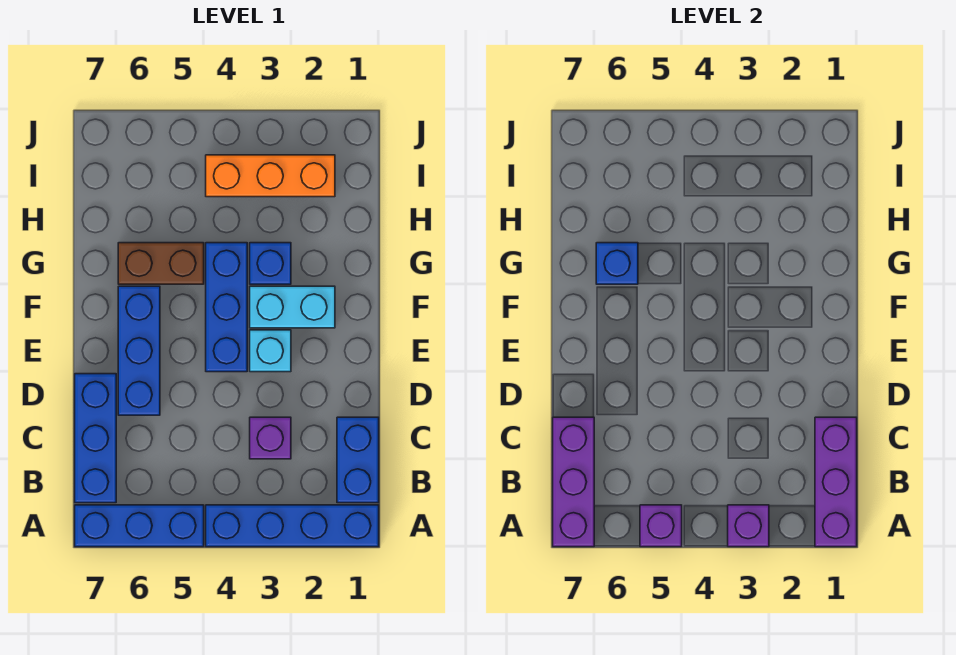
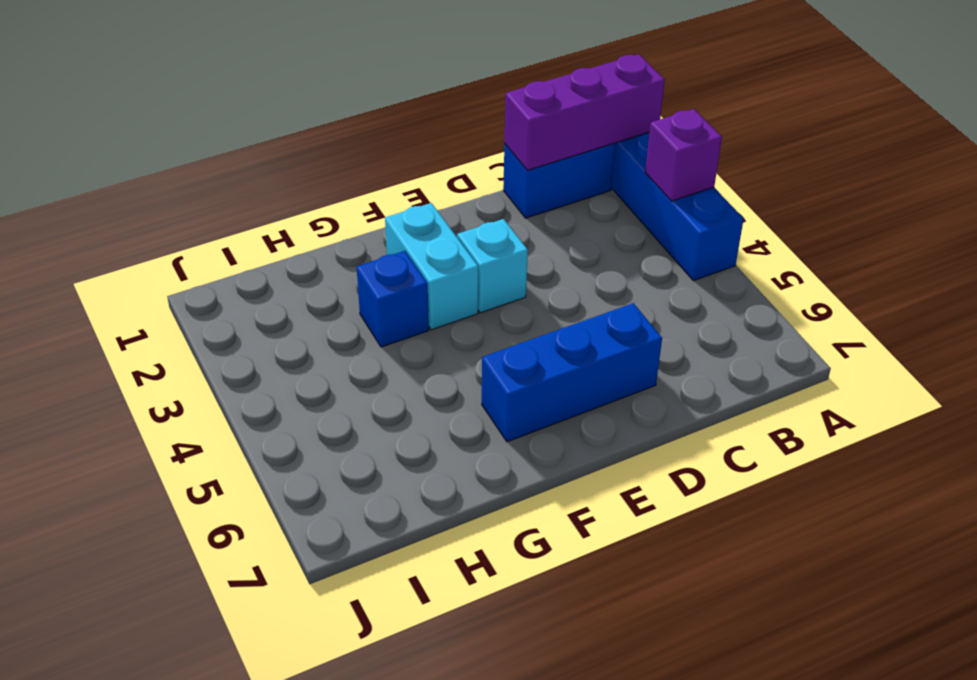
none -> blue brick A5:A7 level 1
none -> blue brick B7:D7 level 1
none -> purple brick C3 level 1

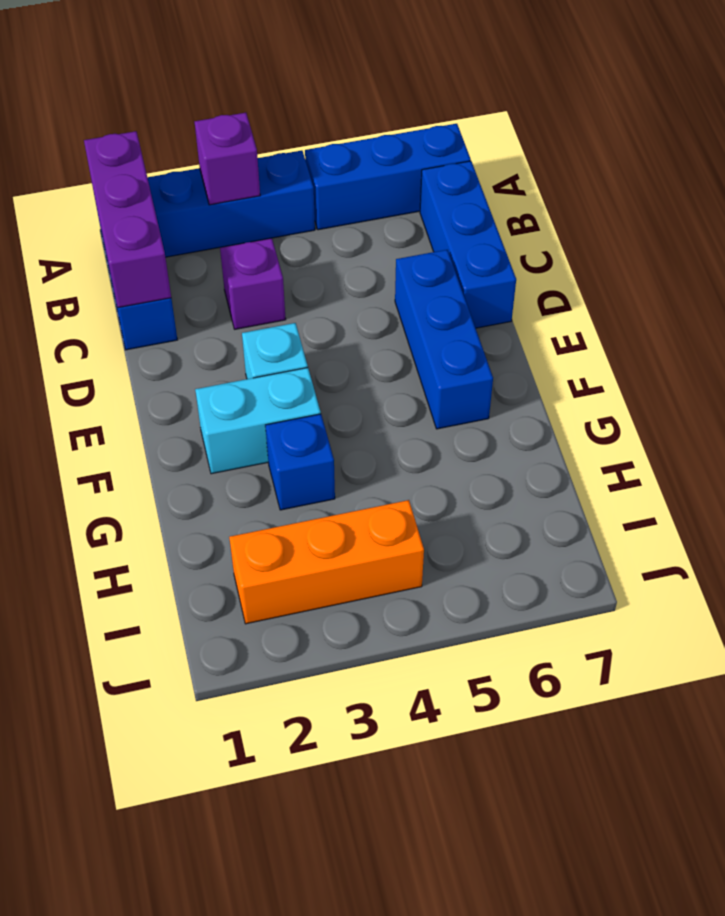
none -> blue brick E4:G4 level 1
none -> brown brick G5:G6 level 1
none -> purple brick A5 level 2

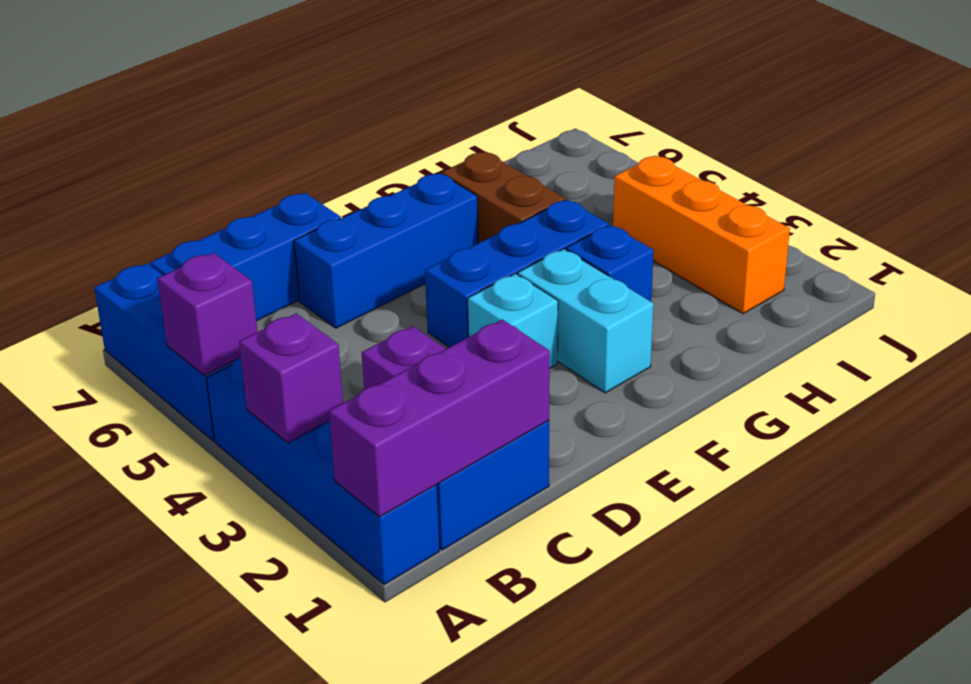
none -> purple brick A7:C7 level 2
none -> blue brick G6 level 2

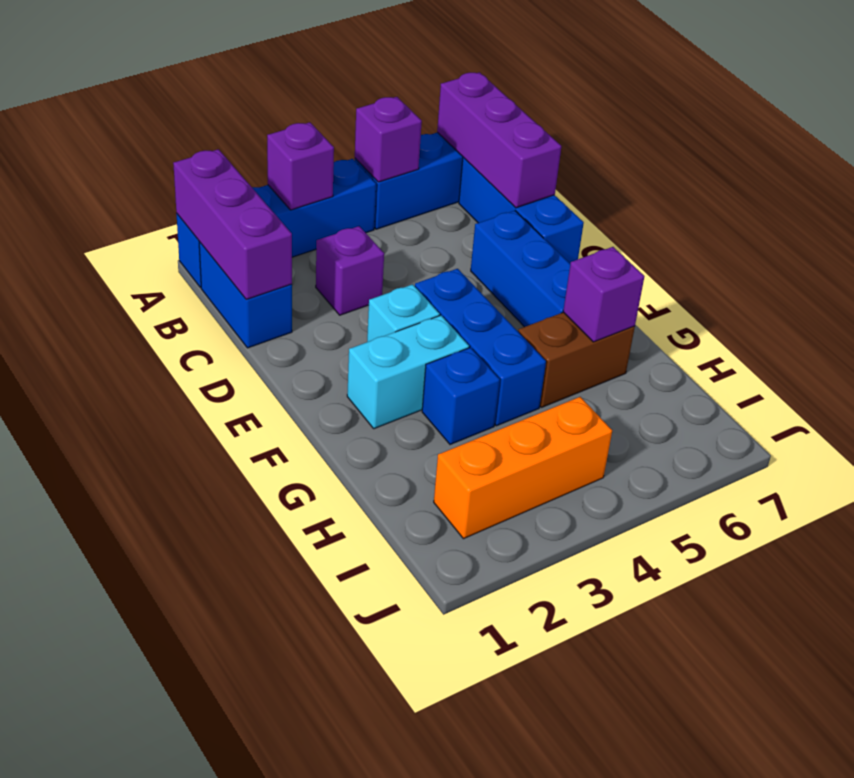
purple brick G6 level 2 -> blue brick G6 level 2

